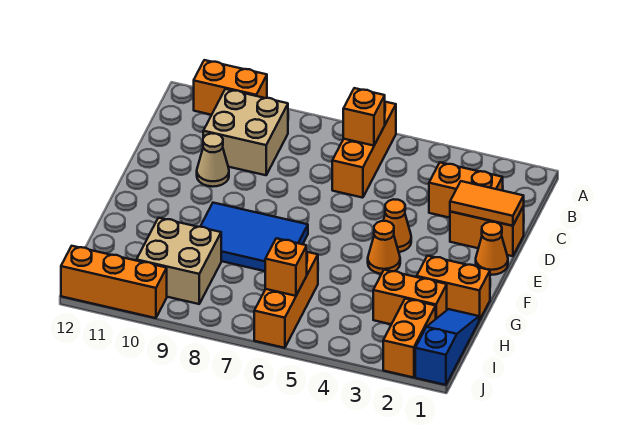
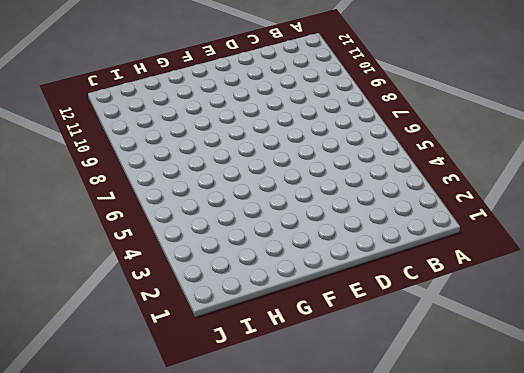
none -> orange brick A6:C6 level 1
none -> orange brick A10:A11 level 1
none -> tan brick B9:C10 level 1

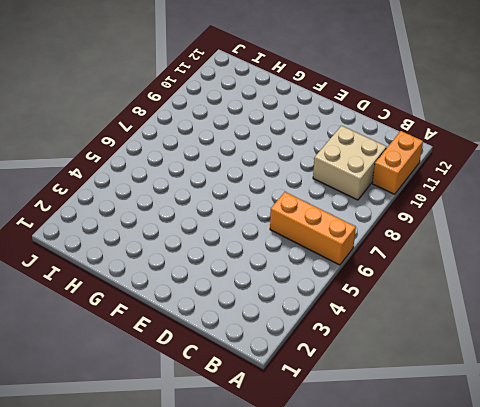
none -> orange brick C2:C3 level 1
none -> orange brick D1:D2 level 1
none -> tan cone D10 level 1

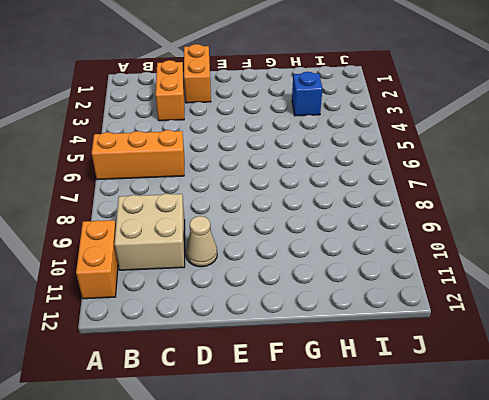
blue brick H3 level 1 -> orange brick H2:H3 level 1
none -> orange cone E1 level 1
none -> orange cone E4 level 1
none -> orange cone F4 level 1

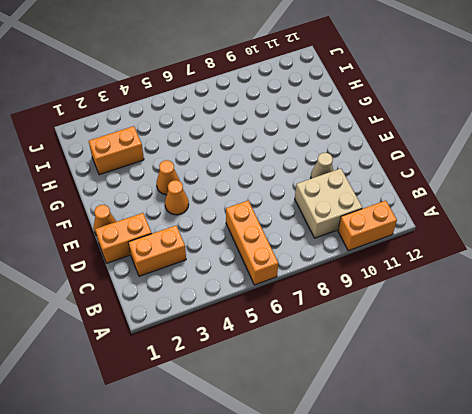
none -> blue tile F7:G9 level 1
none -> orange brick G1:G2 level 1
none -> blue slope H1:J1 level 1 top J

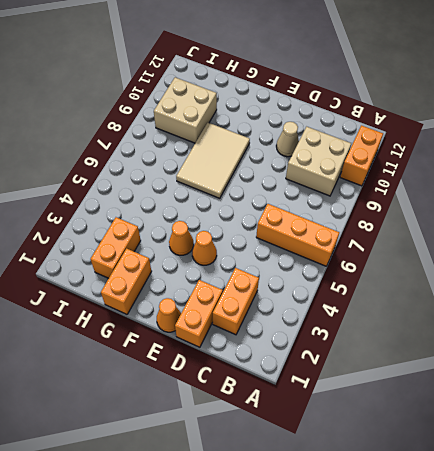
tan tile F7:G9 level 1 -> blue tile F7:G9 level 1
none -> blue slope H1:J1 level 1 top J
none -> orange brick H6:J6 level 1
none -> orange brick I2:J2 level 1

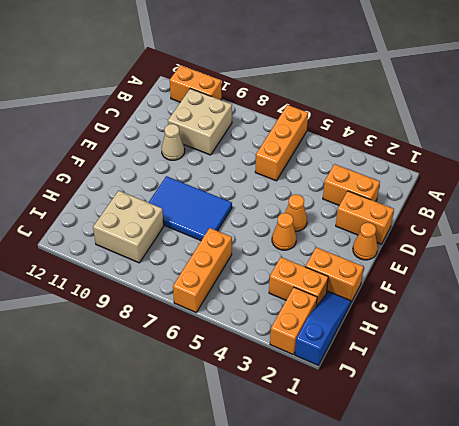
none -> orange brick J10:J12 level 1
none -> orange brick B6 level 2
none -> orange tile D1:D2 level 2

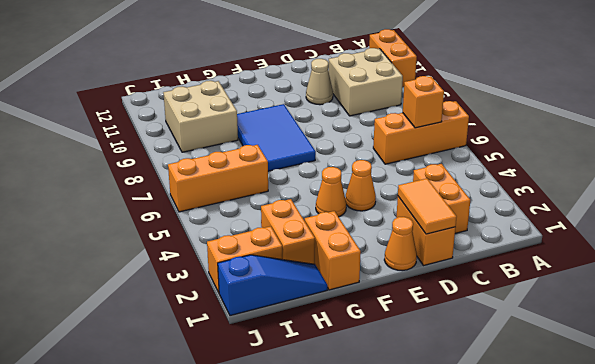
none -> orange brick J10:J12 level 1
none -> orange brick I6 level 2

